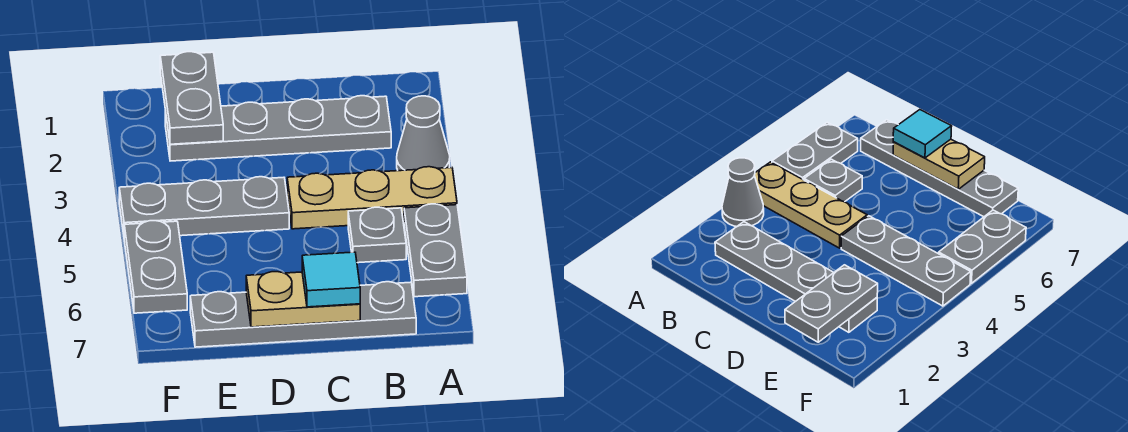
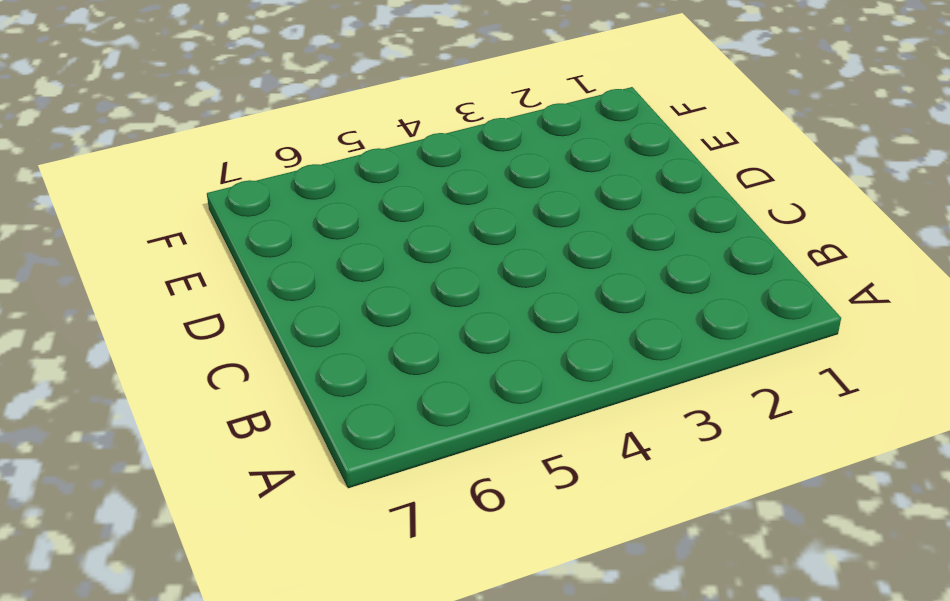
none -> grey cone A3 level 1
none -> tan plate A4:C4 level 1

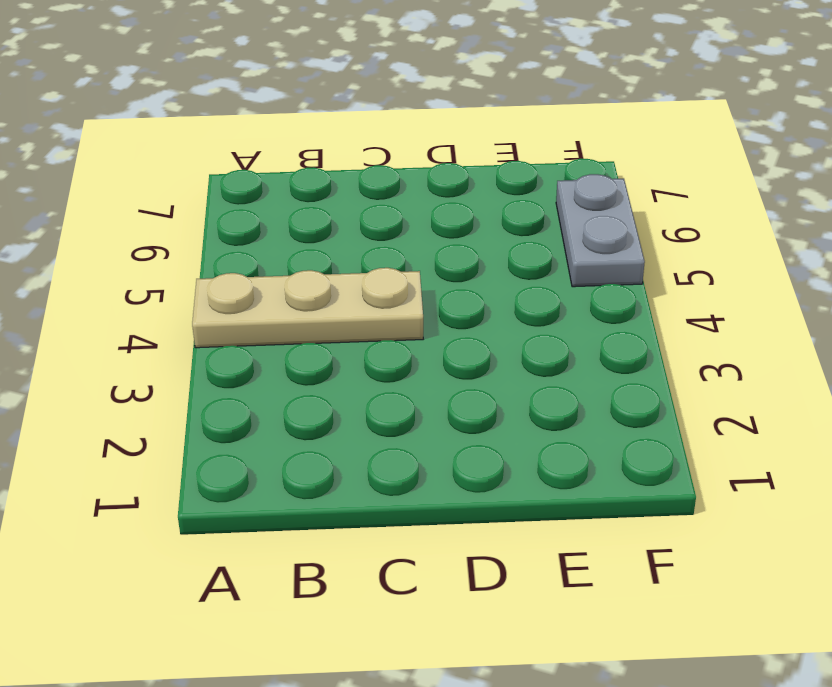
none -> grey cone A3 level 1
none -> grey plate A5:A6 level 1

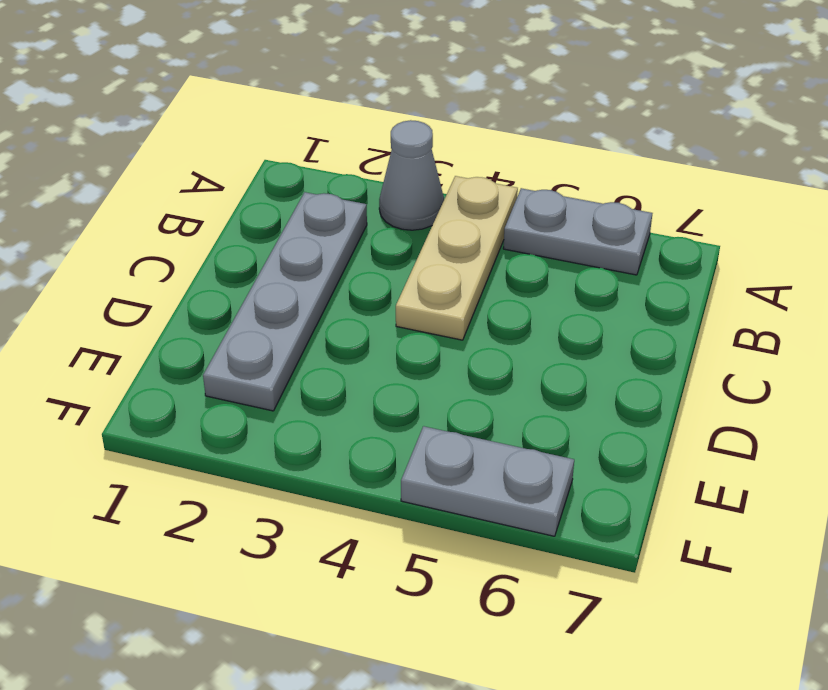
none -> grey plate B5 level 1
none -> grey plate B7:E7 level 1

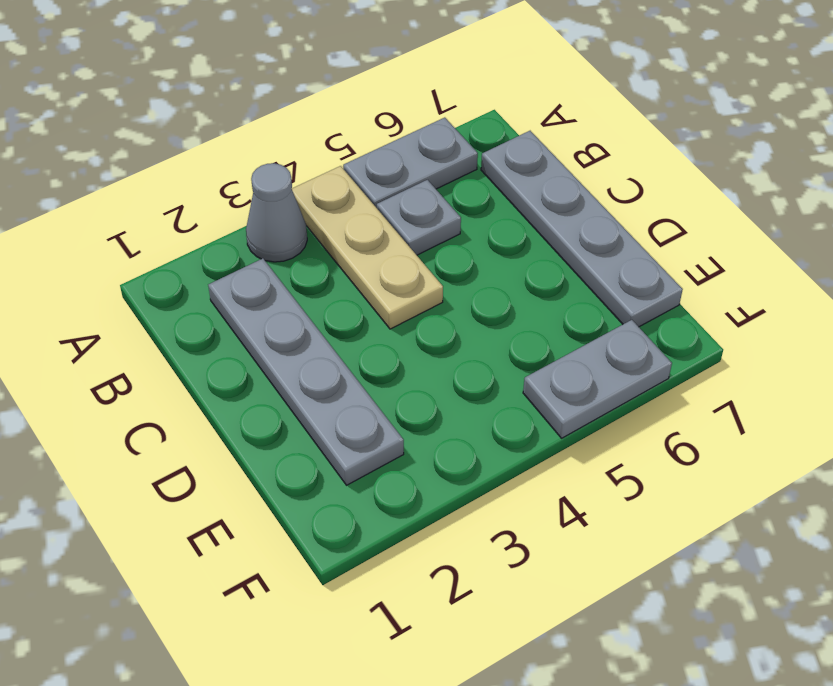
none -> grey plate D4:F4 level 1
none -> tan plate C7:D7 level 2

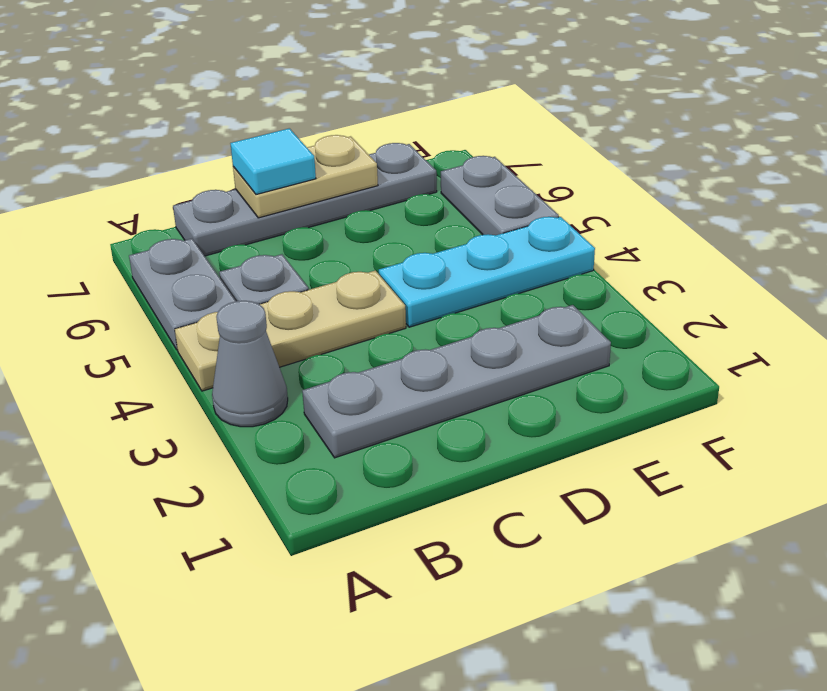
cyan plate D4:F4 level 1 -> grey plate D4:F4 level 1
none -> grey plate E1:E2 level 2

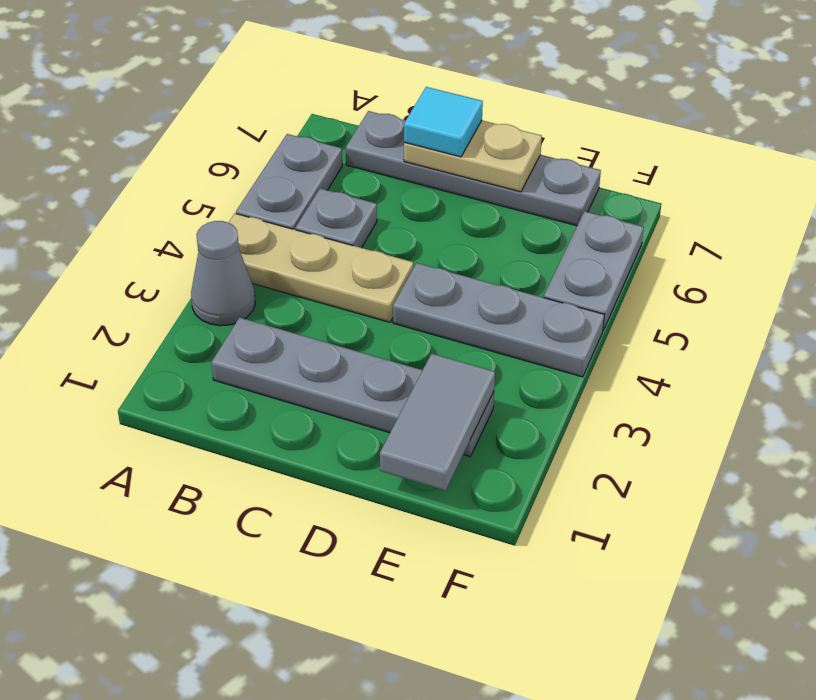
grey tile E1:E2 level 2 -> grey plate E1:E2 level 2

